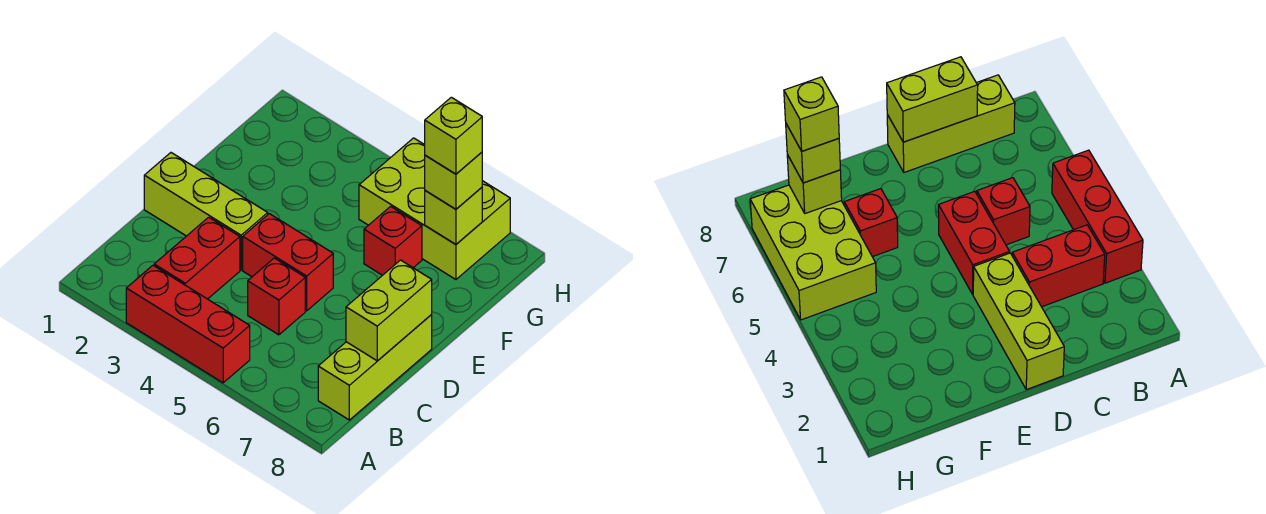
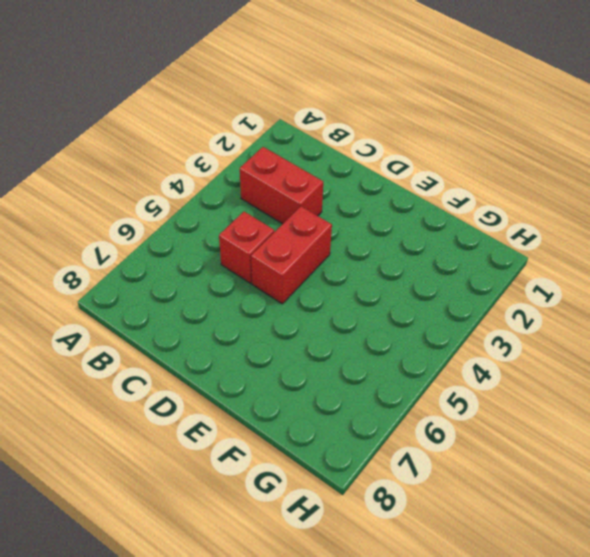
none -> red brick A3:A5 level 1
none -> lime brick B8:D8 level 1
none -> lime brick D1:D3 level 1

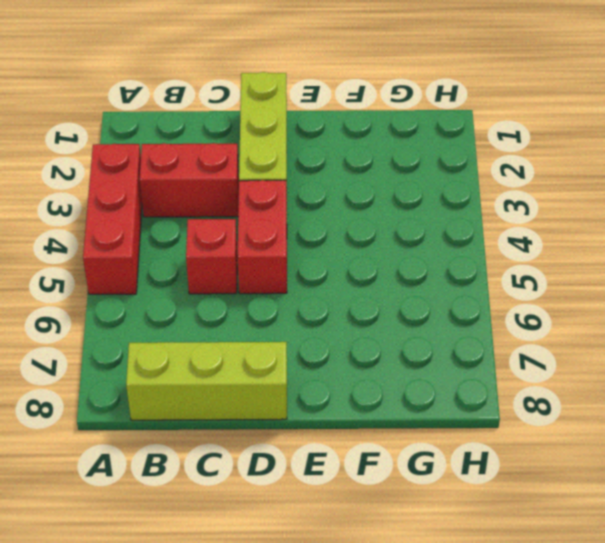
none -> red brick F6 level 1
none -> lime brick G5:H7 level 1
none -> lime brick C8:D8 level 2

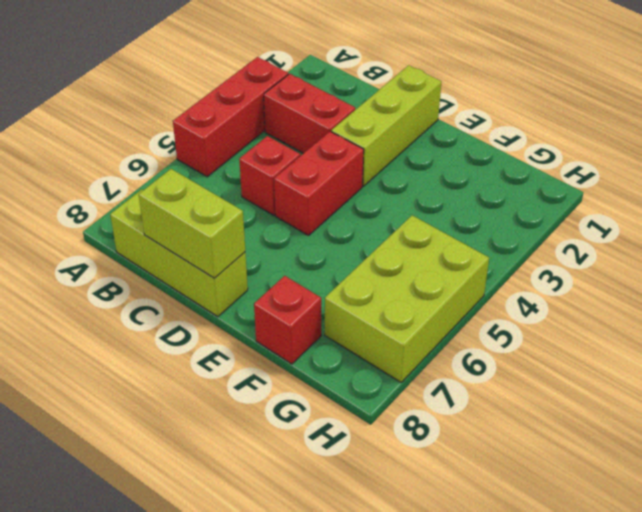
red brick F8 level 1 -> red brick F6 level 1
none -> lime brick G7 level 2
none -> lime brick G7 level 3
none -> lime brick G7 level 4

